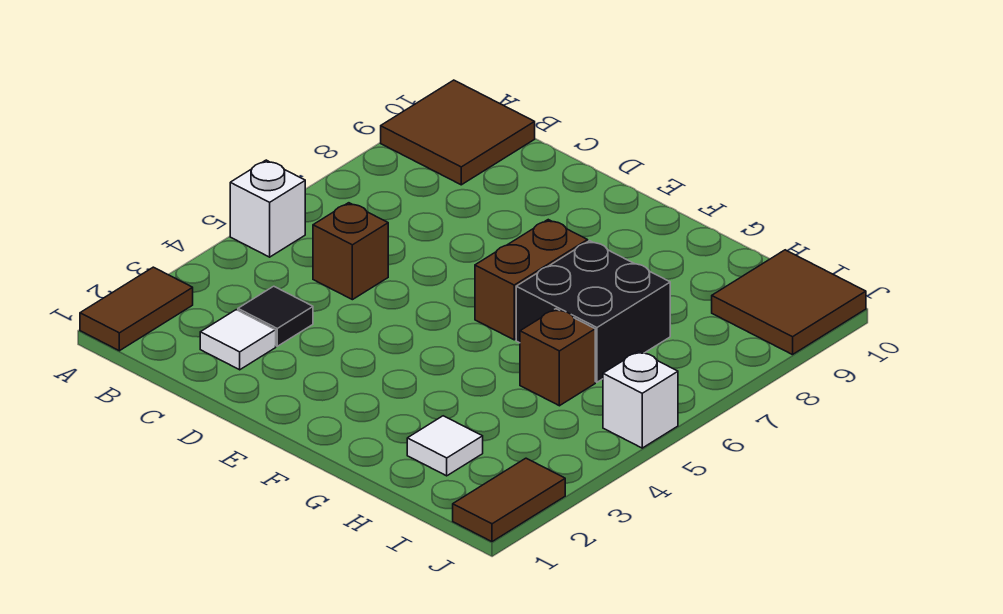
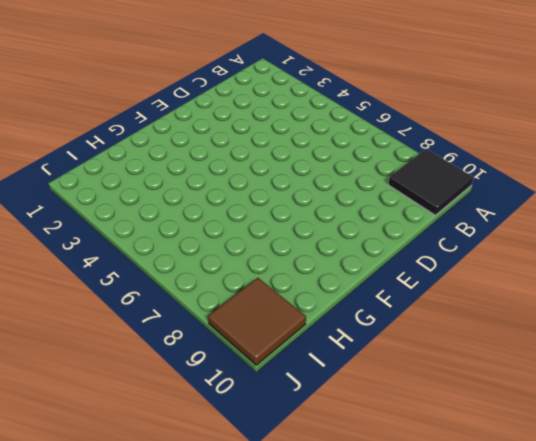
black tile A9:B10 level 1 -> brown tile A9:B10 level 1
none -> brown tile A1:A2 level 1
none -> white brick A5 level 1
none -> white tile C2 level 1

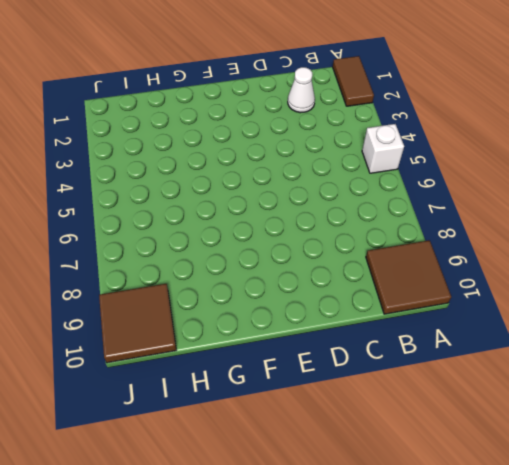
white cone C2 level 1 -> white tile C2 level 1
none -> black tile C3 level 1
none -> brown brick C5 level 1
none -> brown brick F6:F7 level 1

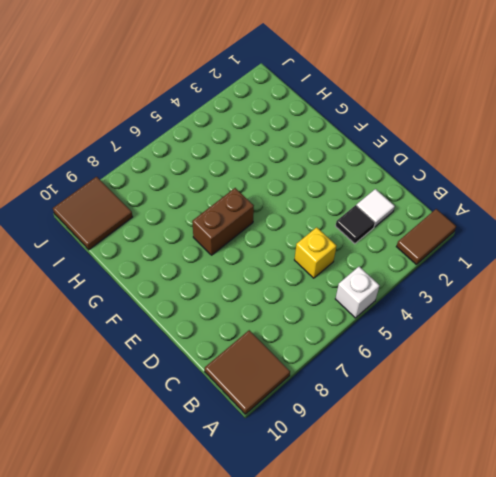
yellow brick C5 level 1 -> brown brick C5 level 1
none -> black brick G6:H7 level 1
none -> white tile H2 level 1
none -> brown brick H5 level 1

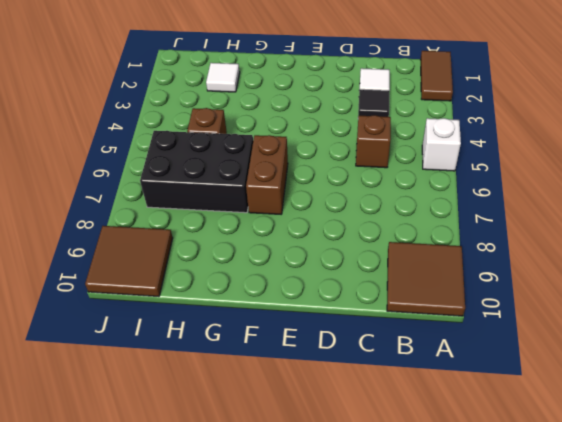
black brick G6:I7 level 1 -> black brick G6:H7 level 1
none -> brown tile J1:J2 level 1
none -> white brick J5 level 1

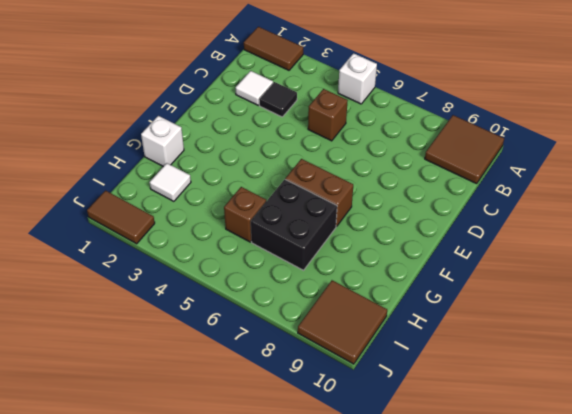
white brick G1 level 1 -> white brick J5 level 1

